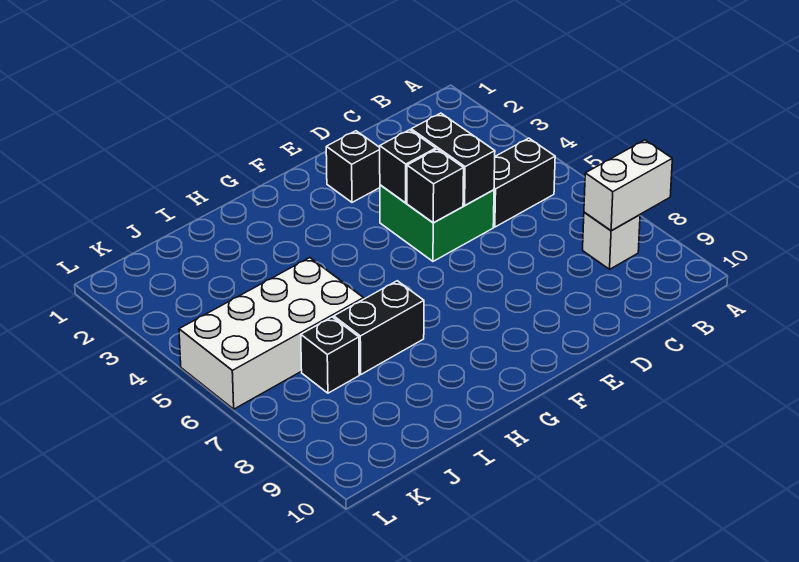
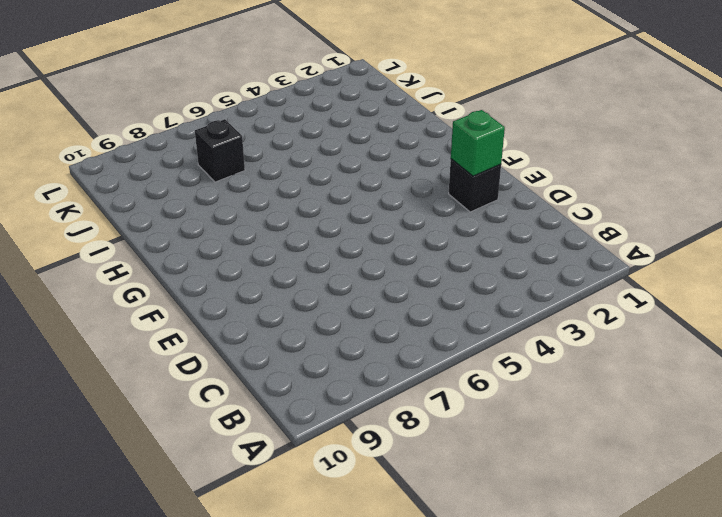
green brick E2 level 2 -> none
none -> black brick B5:C5 level 1
none -> white brick B8 level 1

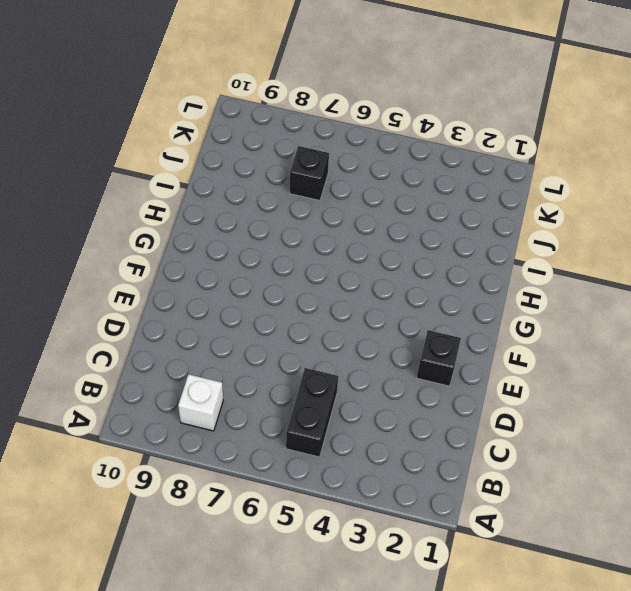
none -> green brick D4:E5 level 1
none -> black brick H7:I7 level 1

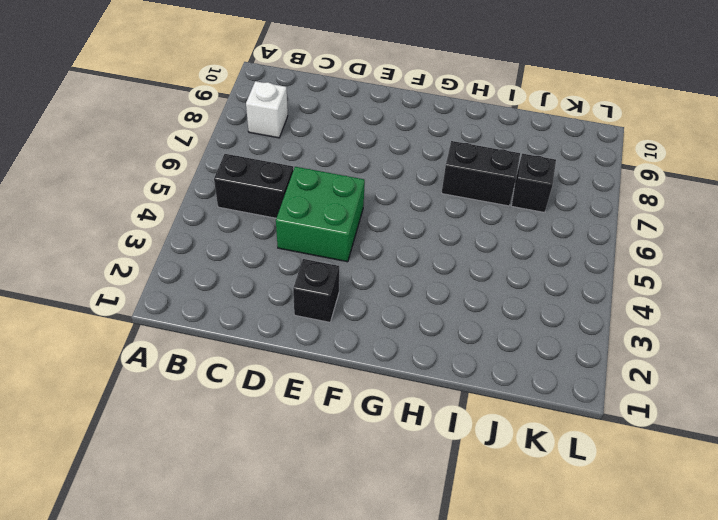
none -> white brick I5:L6 level 1
none -> white brick A8:B8 level 2

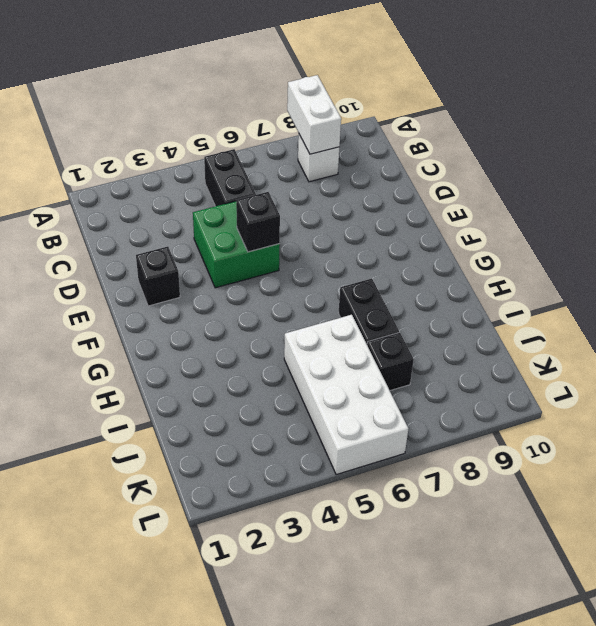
none -> black brick D4:D5 level 2
none -> black brick E4 level 2

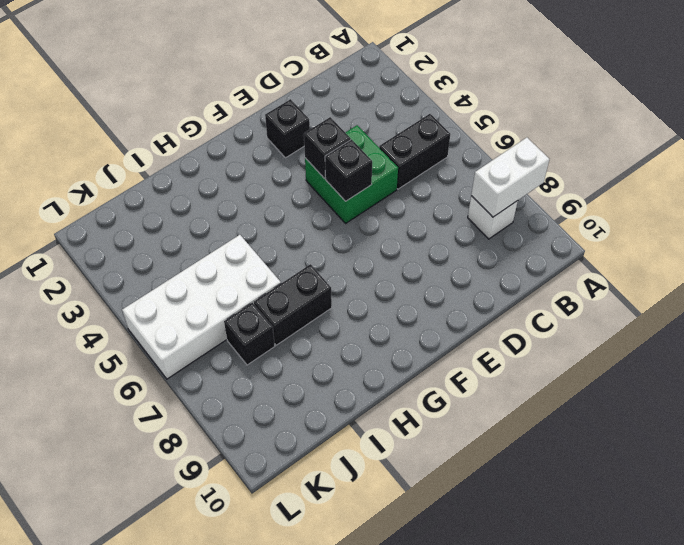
none -> black brick D4:D5 level 2

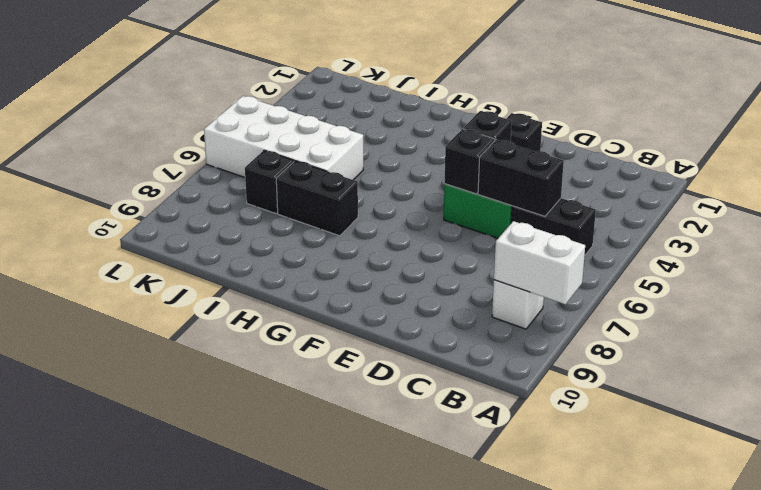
black brick C5:D5 level 2 -> black brick D4:D5 level 2

